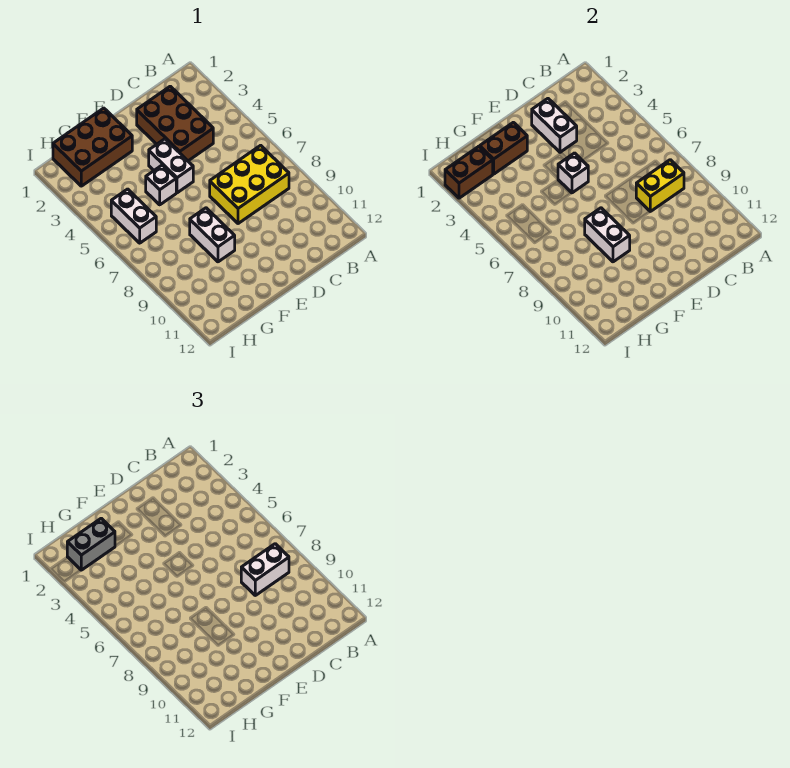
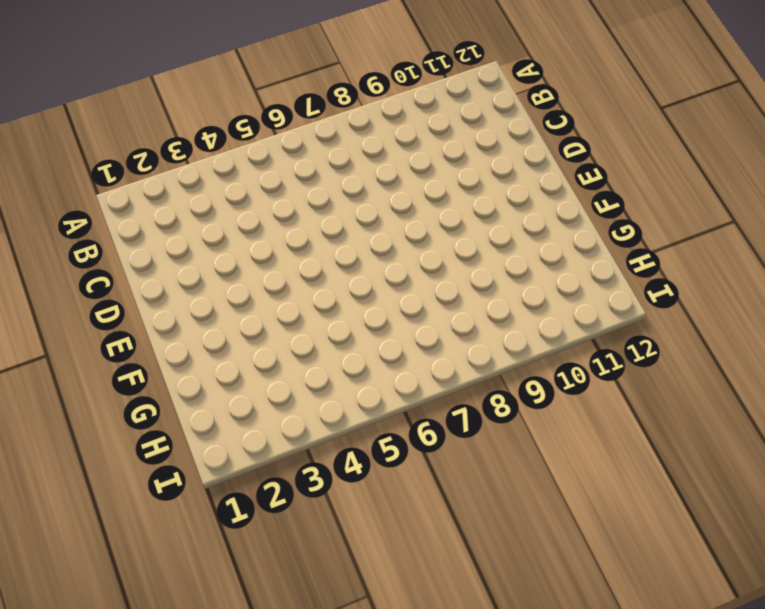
none -> yellow brick B7:D8 level 1
none -> brown brick C2:D4 level 1
none -> white brick E4:E5 level 1

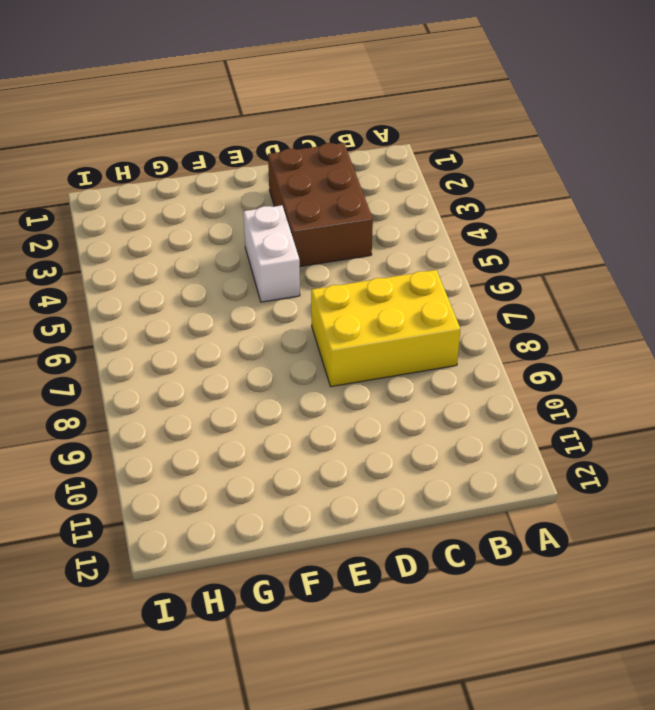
none -> brown brick F1:H2 level 1
none -> white brick F5 level 1
none -> white brick F8:F9 level 1

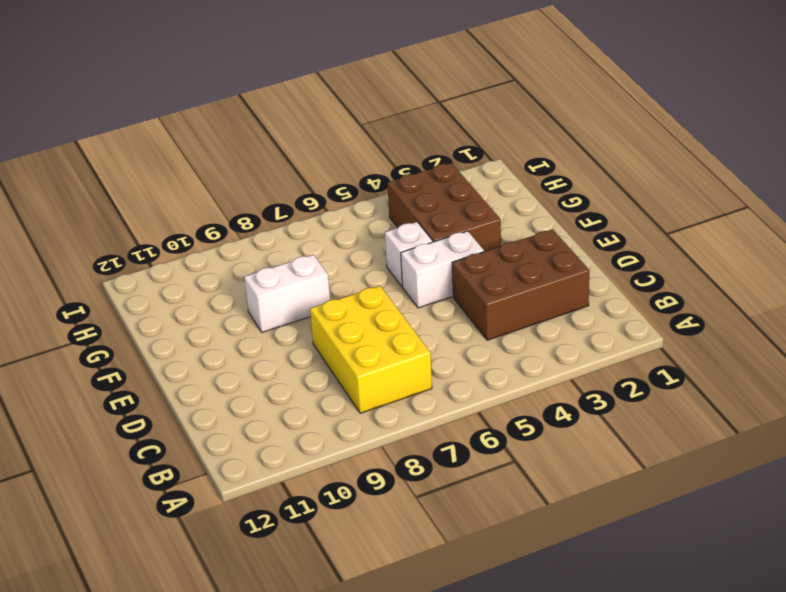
brown brick F3:H4 level 1 -> brown brick F1:H2 level 1
none -> white brick H5:H6 level 1
none -> yellow brick B8:C8 level 2
none -> white brick D2:D3 level 2

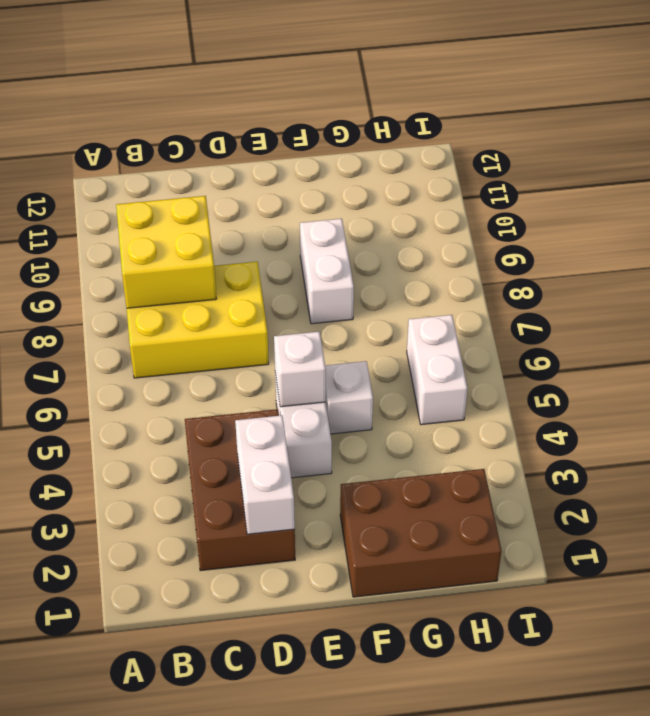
yellow brick B8:C9 level 2 -> yellow brick B8:C8 level 2
none -> brown brick F2:G2 level 2
none -> white brick F8:F9 level 2
none -> brown brick H2:I2 level 2

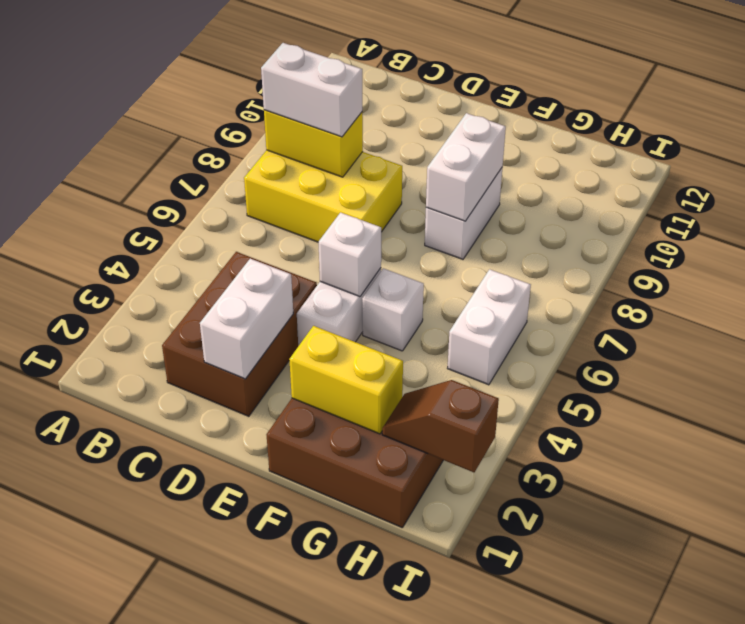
yellow brick F2:G2 level 2 -> brown brick F2:G2 level 2
brown slope H2:I2 level 2 top I -> brown brick H2:I2 level 2
none -> grey brick G2:H2 level 3

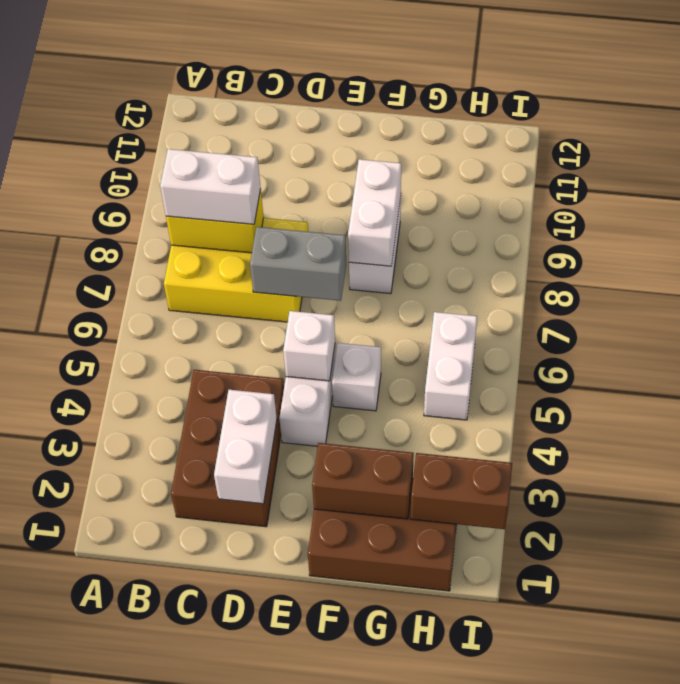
grey brick D7:E7 level 2 -> grey brick G2:H2 level 3

